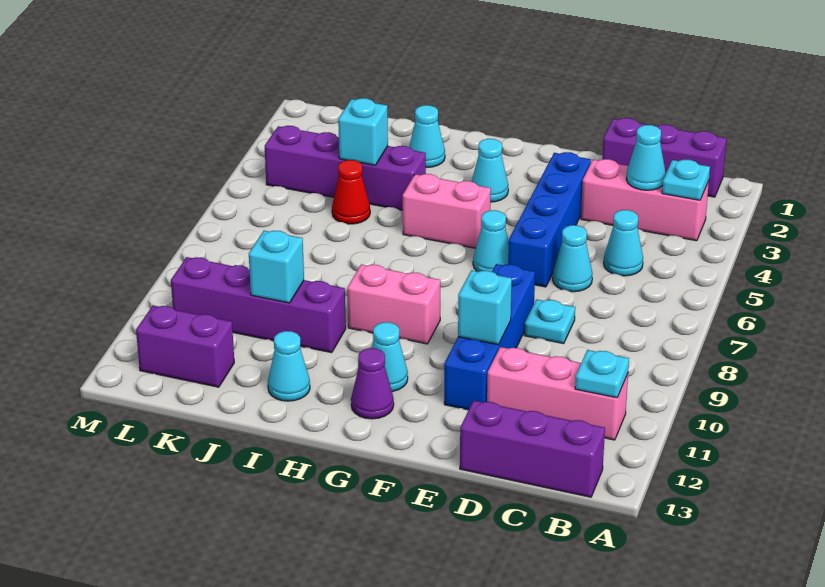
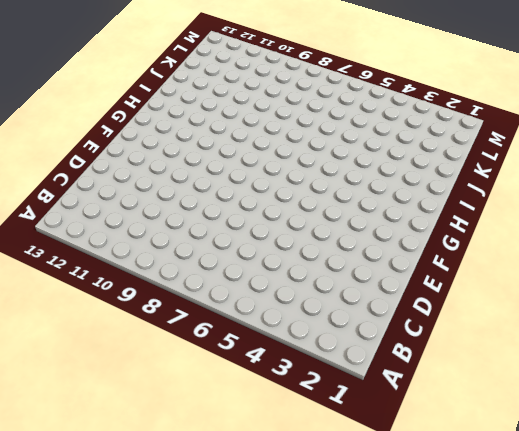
none -> purple brick B1:D1 level 1
none -> pink brick B3:D3 level 1
none -> pink brick B11:D11 level 1

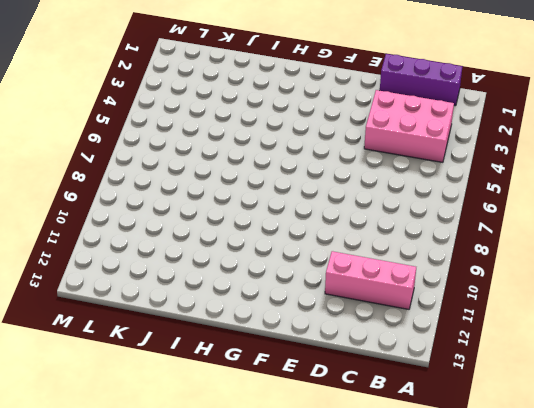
pink brick B3:D4 level 1 -> pink brick B3:D3 level 1
none -> purple brick B13:D13 level 1
none -> cyan cone C5 level 1
none -> cyan cone D6 level 1

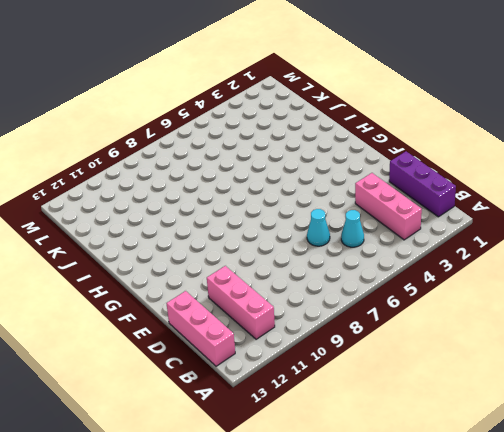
pink brick B13:D13 level 1 -> purple brick B13:D13 level 1
none -> cyan plate D8 level 1
none -> blue brick E3:E6 level 1
none -> blue brick E8:E11 level 1

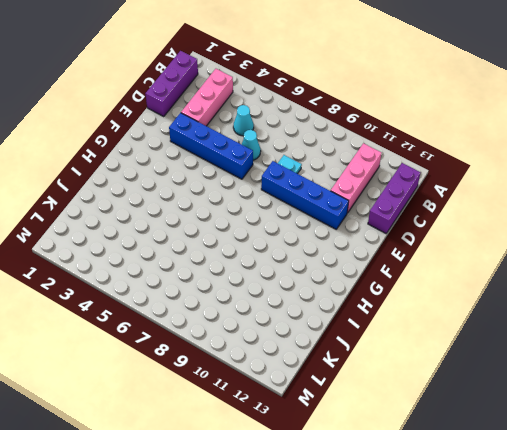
none -> cyan cone F6 level 1
none -> cyan cone G3 level 1
none -> pink brick G5:H5 level 1

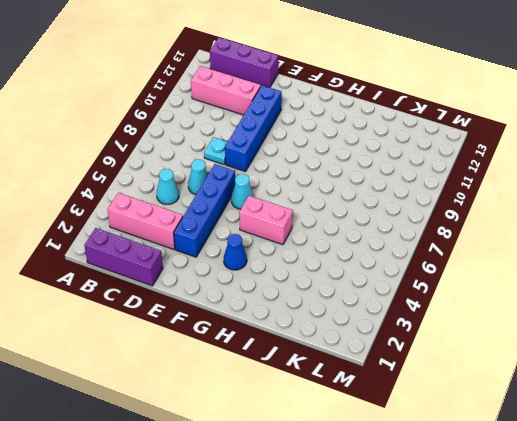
blue cone G3 level 1 -> cyan cone G3 level 1
none -> pink brick G9:H9 level 1
none -> cyan cone G11 level 1
none -> purple cone G12 level 1

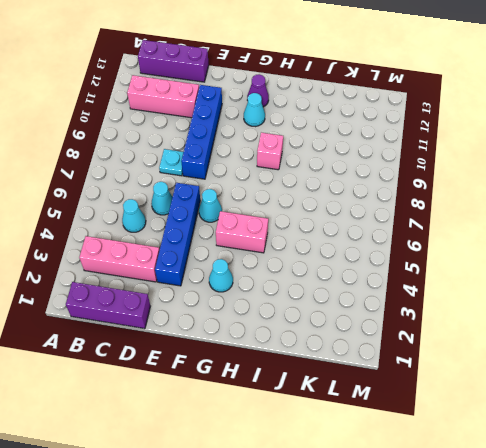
pink brick H9 level 1 -> pink brick G9:H9 level 1
none -> cyan cone I2 level 1
none -> purple brick I4:L4 level 1
none -> purple brick I10:L10 level 1

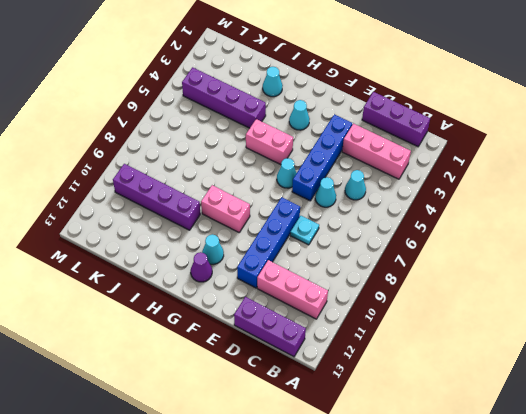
none -> cyan cone I12 level 1
none -> red cone J5 level 1
none -> purple brick K12:L12 level 1

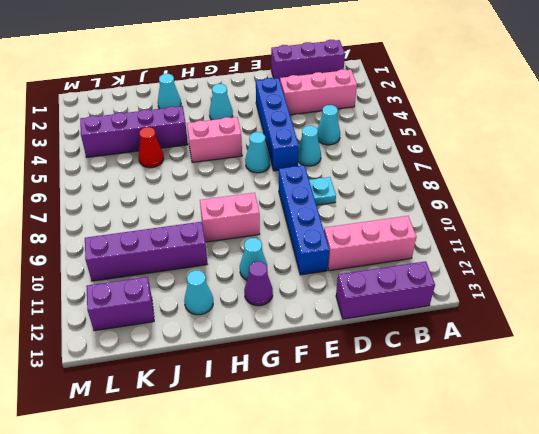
none -> cyan plate B3 level 2
none -> cyan plate B11 level 2
none -> cyan cone C3 level 2

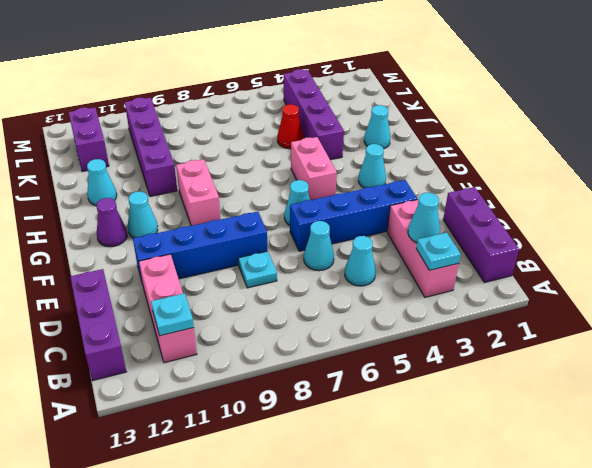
none -> cyan brick E10 level 2
none -> cyan brick J4 level 2
none -> cyan brick J10 level 2

